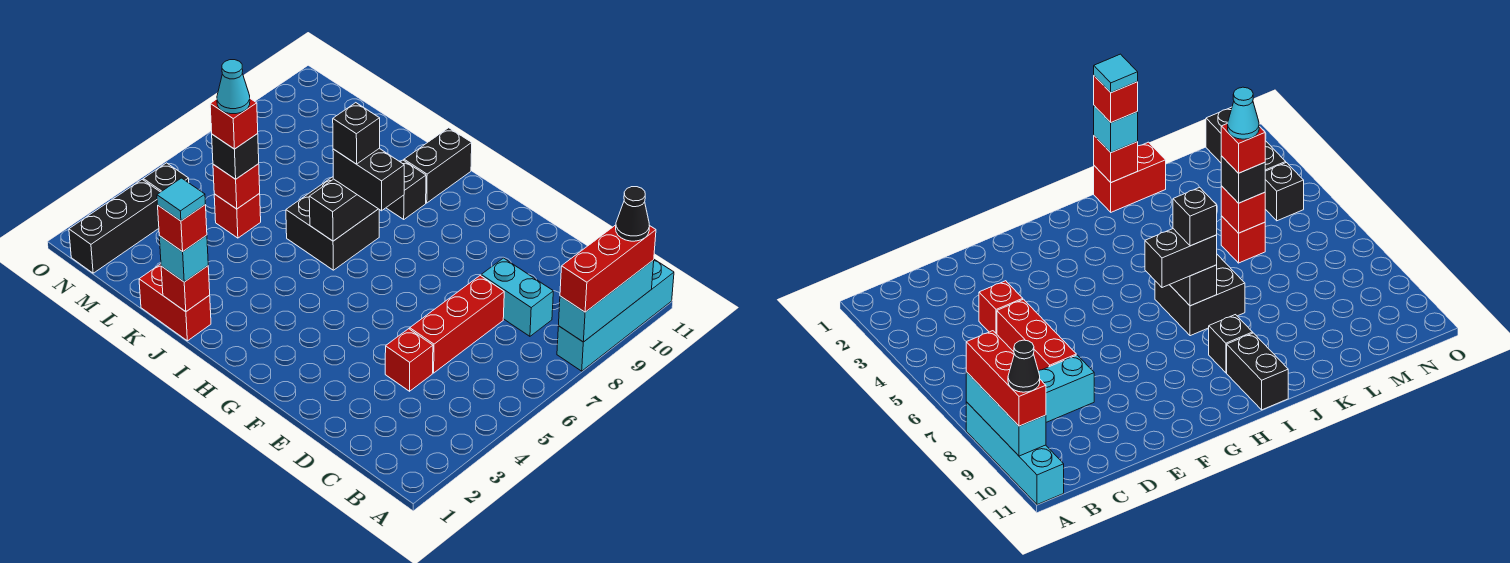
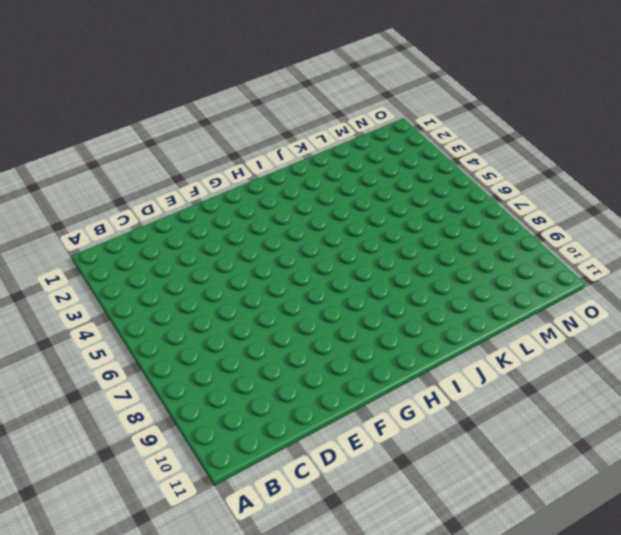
none -> cyan brick A8:A11 level 1
none -> cyan brick C8:D8 level 1
none -> red brick D4 level 1

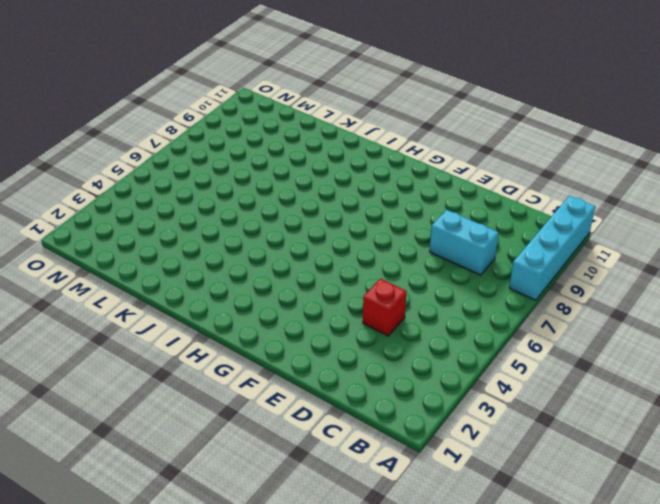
none -> red brick D5:D7 level 1
none -> black brick I6:J7 level 1
none -> black brick I9 level 1

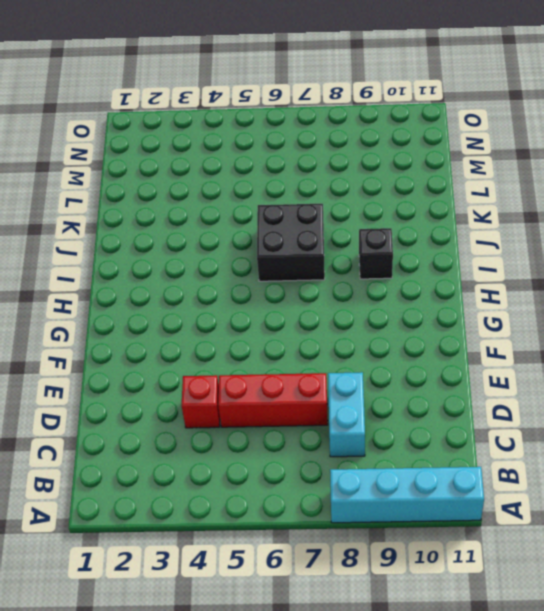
none -> black brick I10:I11 level 1
none -> red brick J1:K1 level 1
none -> red brick L5 level 1

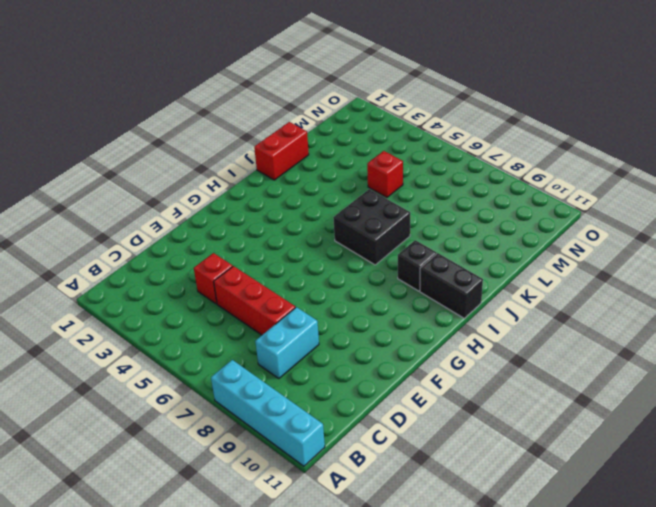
none -> black brick N1:N3 level 1
none -> black brick N4 level 1
none -> cyan brick A8:A10 level 2

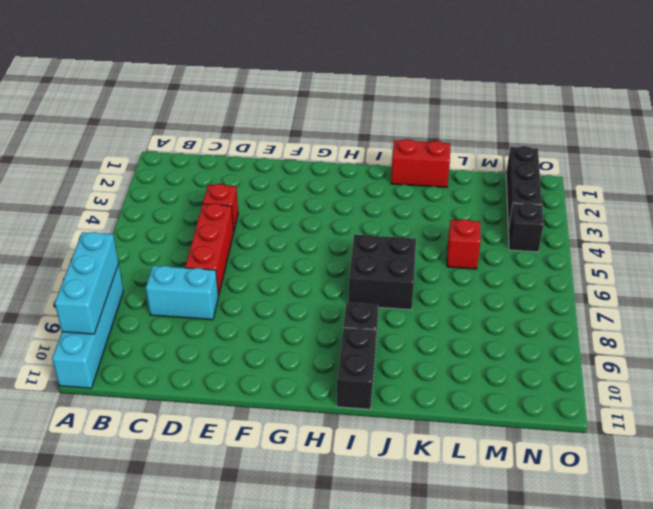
none -> black brick I6:I7 level 2
none -> red brick J1 level 2
none -> red brick L5 level 2

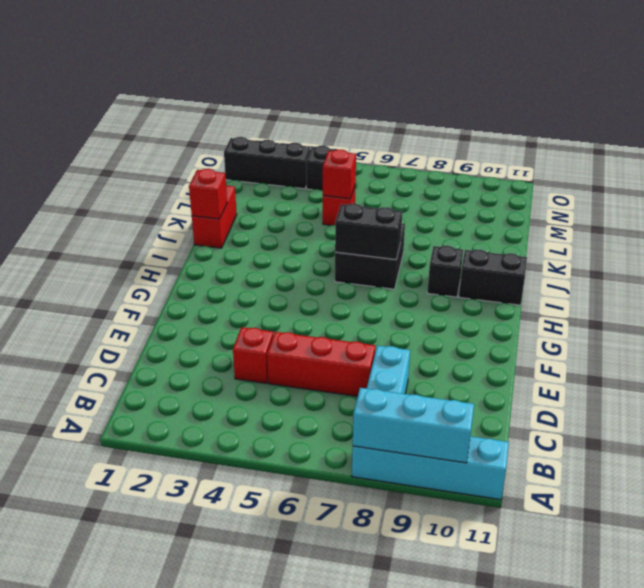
none -> red brick A8:A10 level 3
none -> black brick H7:I7 level 3
none -> cyan brick J1 level 3

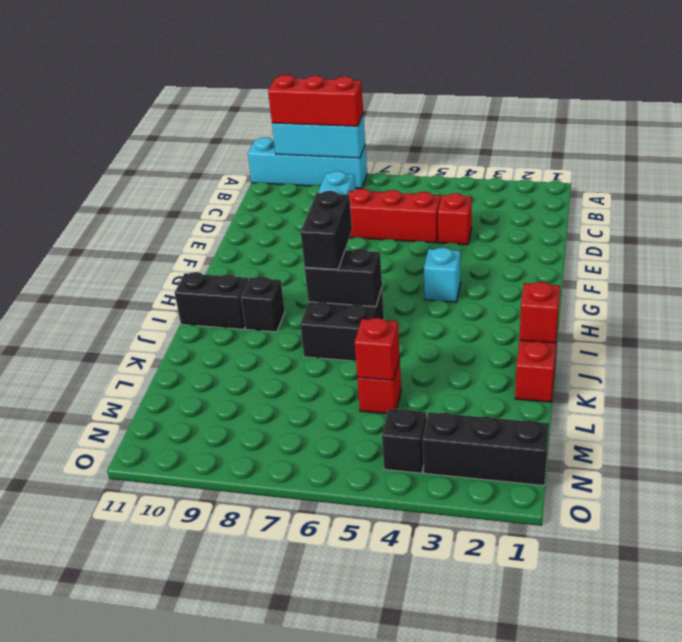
cyan brick G4 level 1 -> cyan brick J1 level 3
none -> black brick L5 level 3
none -> black cone A10 level 4
none -> black brick I7 level 4

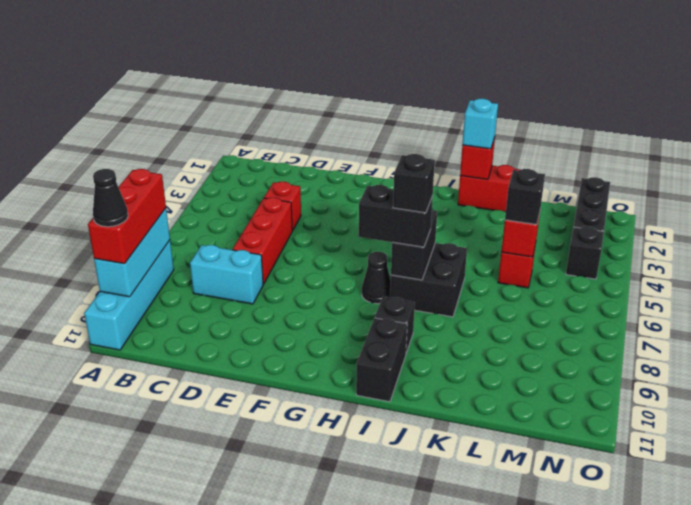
black cone H7 level 1 -> none
none -> red brick J1 level 4
none -> red brick L5 level 4
none -> cyan tile J1 level 5

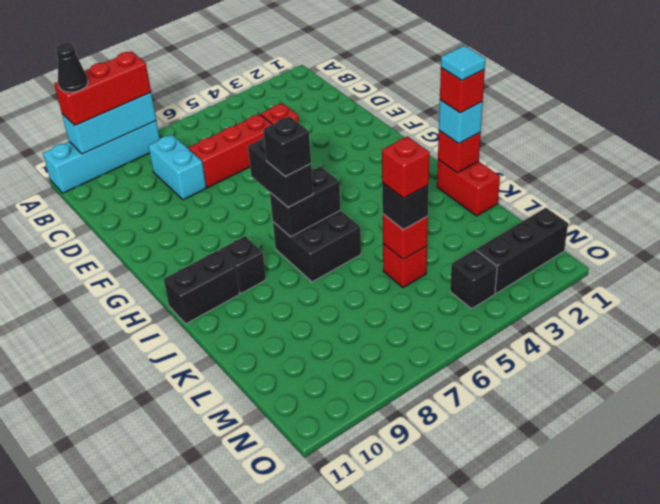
none -> cyan cone L5 level 5

